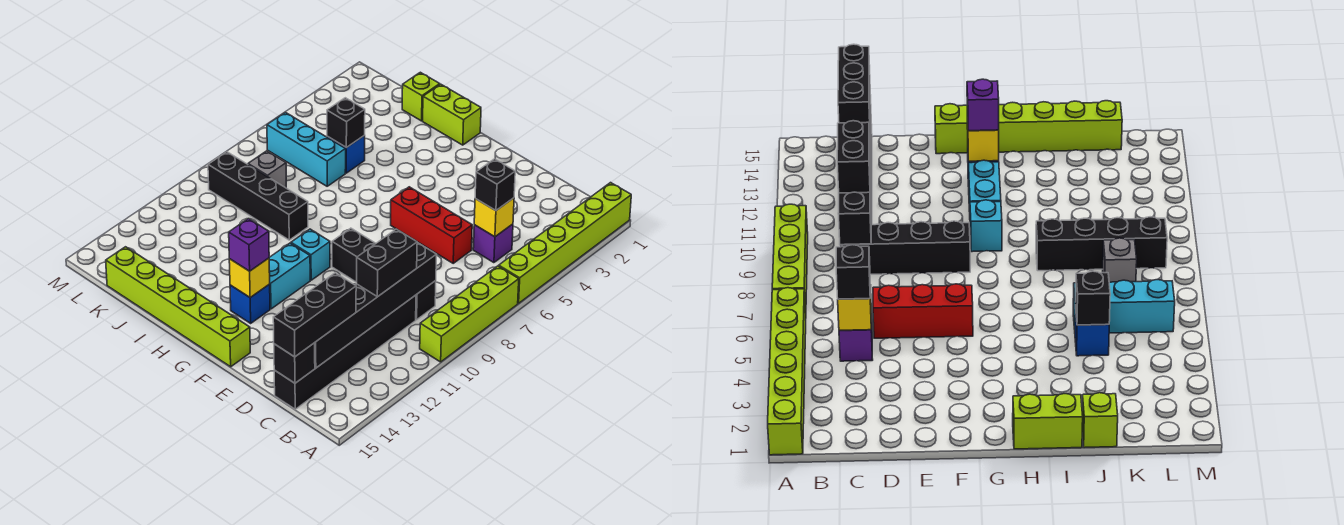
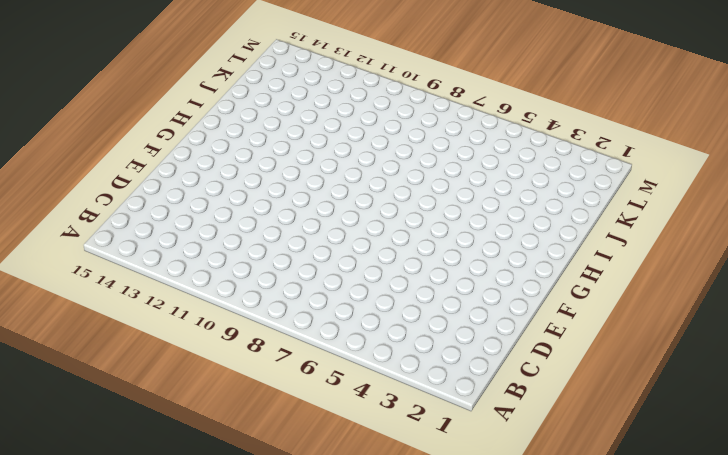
none -> lime brick A1:A6 level 1
none -> lime brick A7:A10 level 1
none -> purple brick C5 level 1

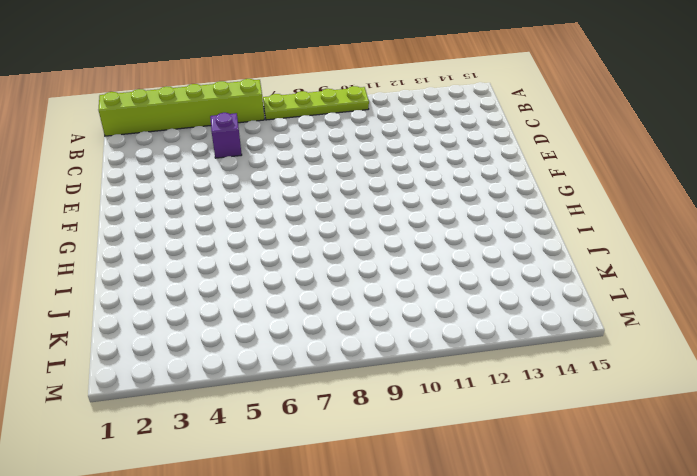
lime plate A7:A10 level 1 -> lime brick A7:A10 level 1
none -> black brick C9:F9 level 1
none -> black brick C10:C15 level 1
none -> red brick D6:F6 level 1

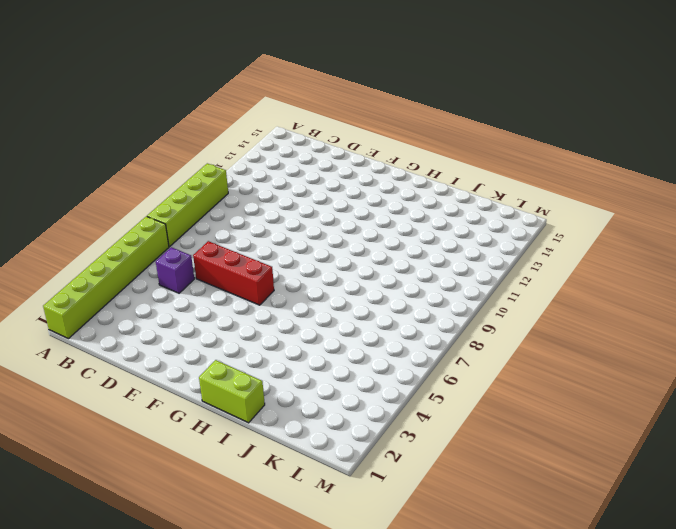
none -> black brick C9:F9 level 1
none -> black brick C10:C15 level 1
none -> lime brick F15:K15 level 1

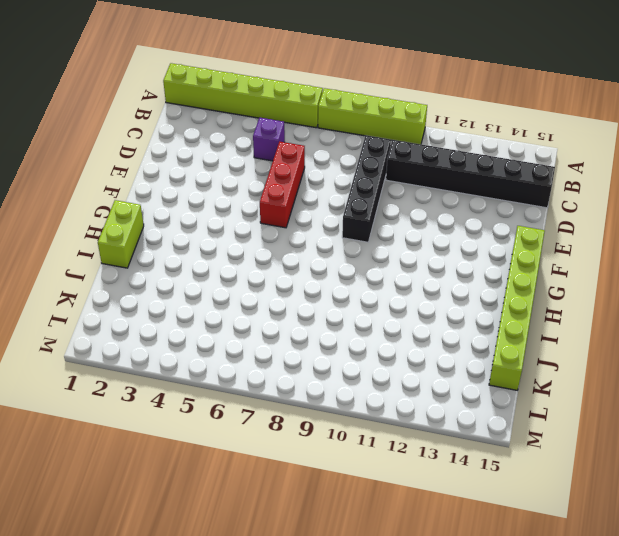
none -> cyan brick G10 level 1
none -> cyan brick G11:G12 level 1
none -> blue brick G13 level 1

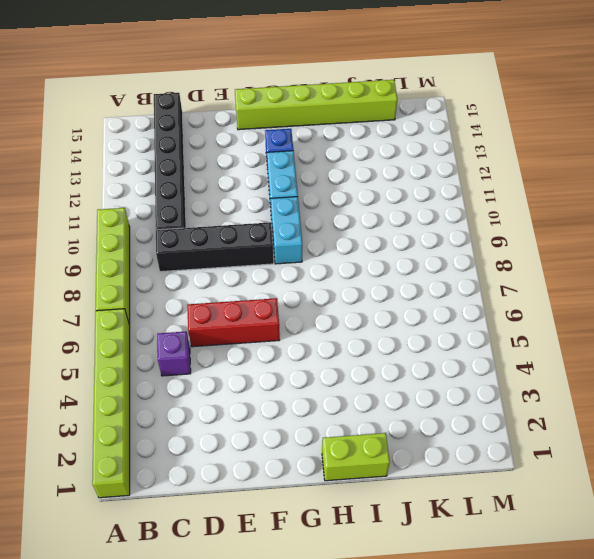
cyan brick G9:G10 level 1 -> cyan brick G10 level 1
none -> black brick I9:L9 level 1
none -> lime brick J1 level 1
none -> blue brick J5 level 1

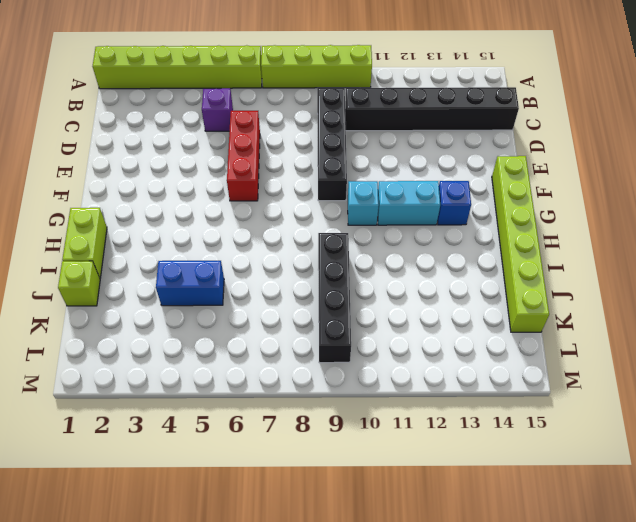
blue brick J4:J5 level 1 -> blue brick J5 level 1
none -> cyan brick J6:L6 level 1
none -> grey brick K8 level 1
none -> yellow brick C5 level 2

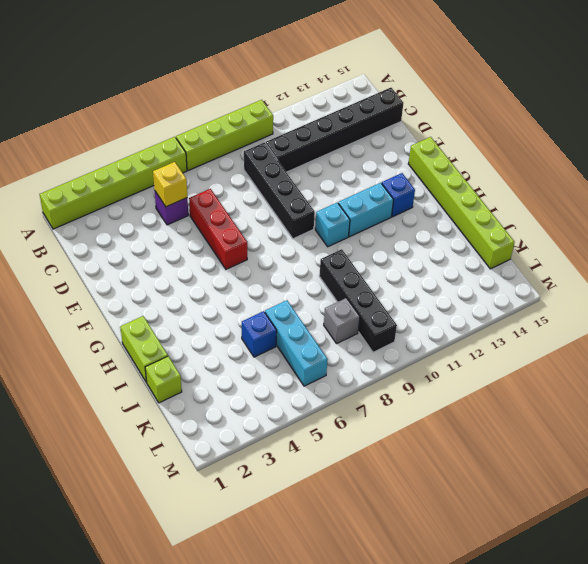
none -> black brick C9:C14 level 2
none -> black brick C15 level 2
none -> yellow brick G13 level 2

